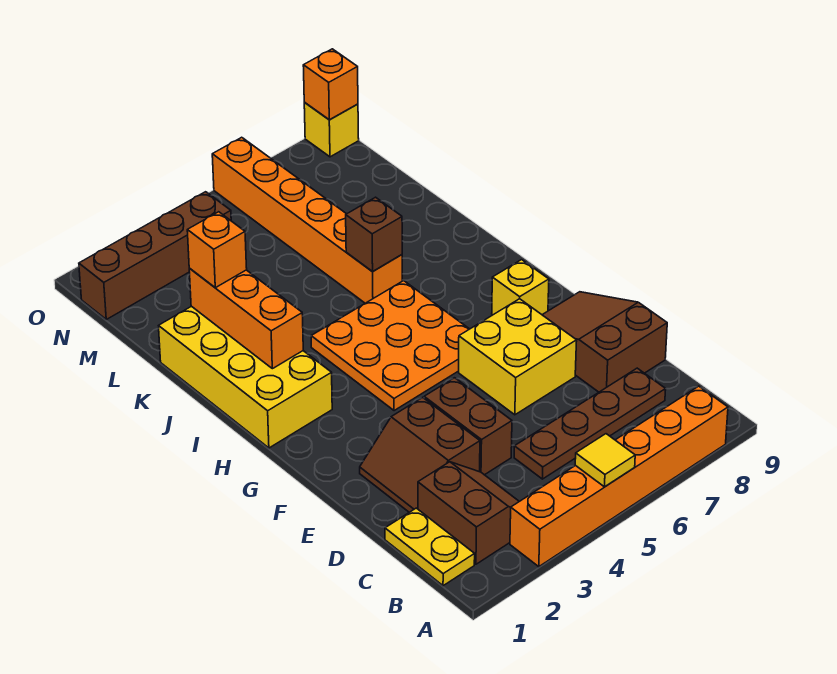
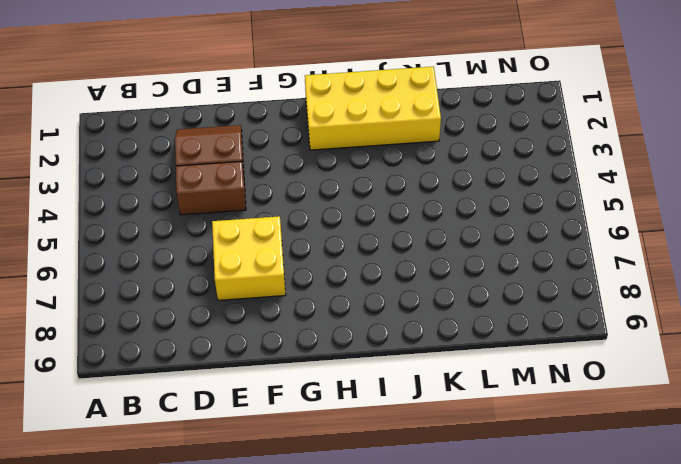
none -> orange brick A3:A8 level 1
none -> yellow plate B1:C1 level 1
none -> brown slope B2:C3 level 1 top 2

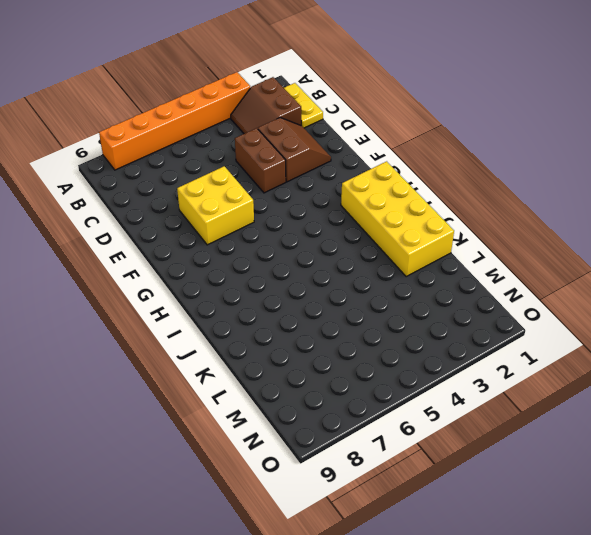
none -> brown plate C5:C8 level 1
none -> brown slope D8:F9 level 1 top D
none -> orange plate G4:I6 level 1

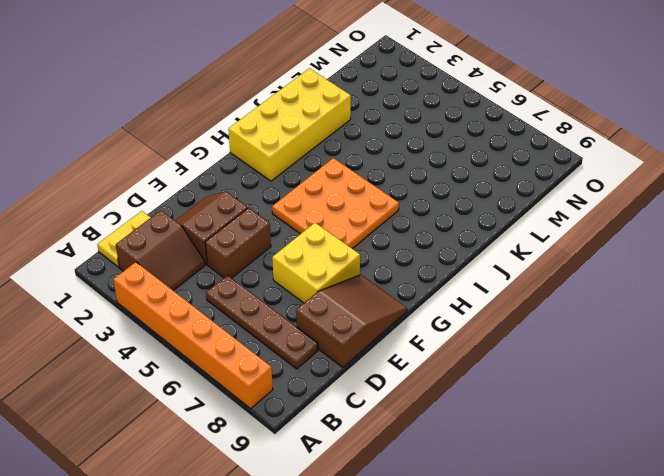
none -> yellow brick G8 level 1
none -> orange brick J6:O6 level 1
none -> brown brick N1:N4 level 1

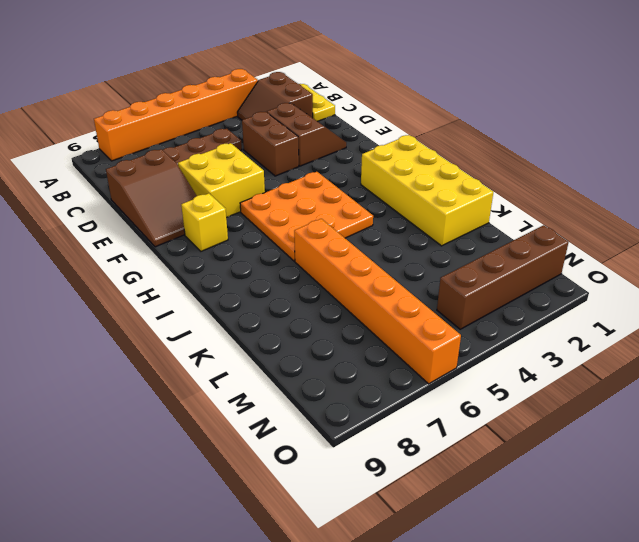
none -> yellow brick O9 level 1
none -> yellow tile A5 level 2
none -> orange brick I2:K2 level 2

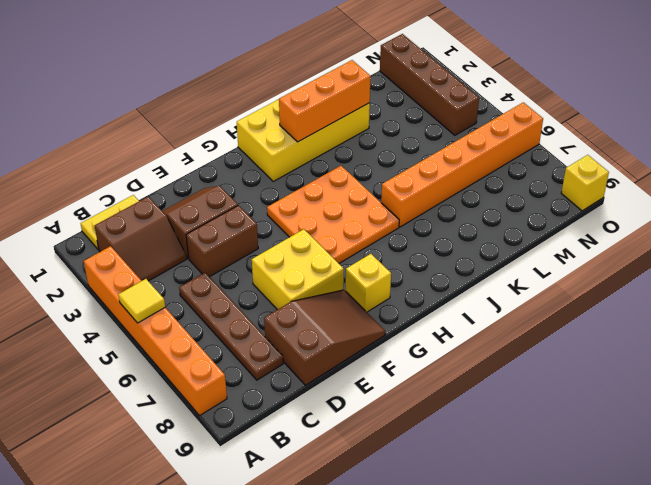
none -> brown brick J6 level 2
none -> orange brick O9 level 2
none -> orange brick K2 level 3

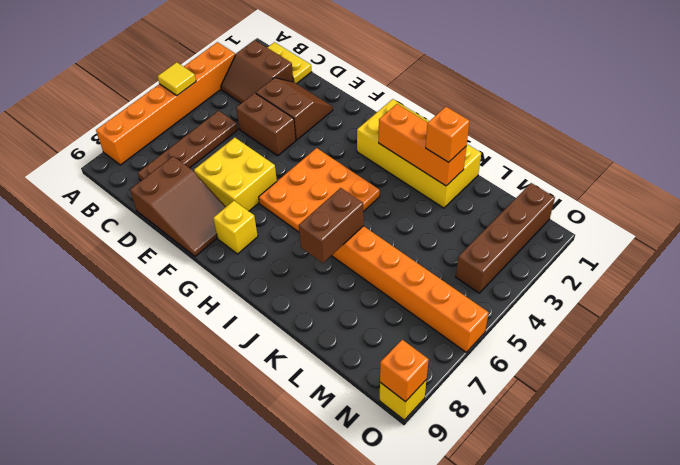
brown brick J6:J7 level 2 -> brown brick J6 level 2

